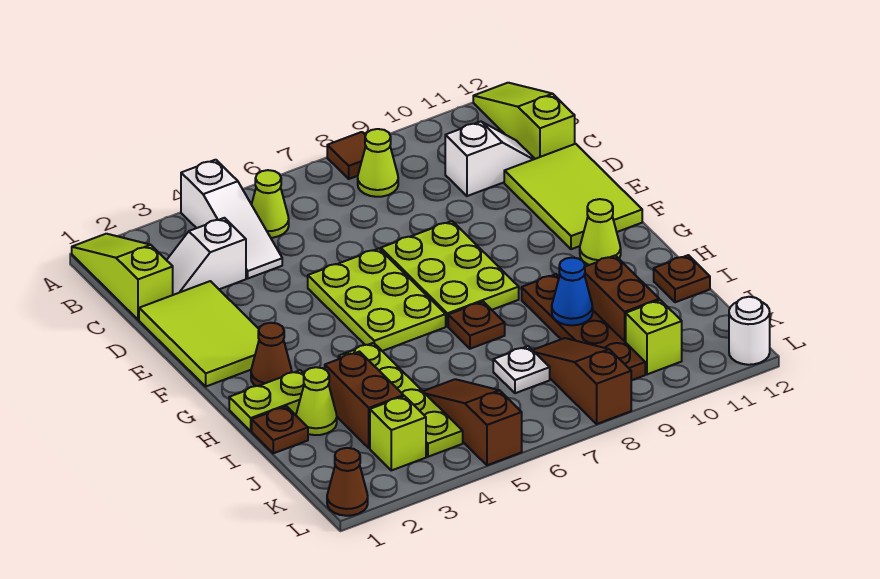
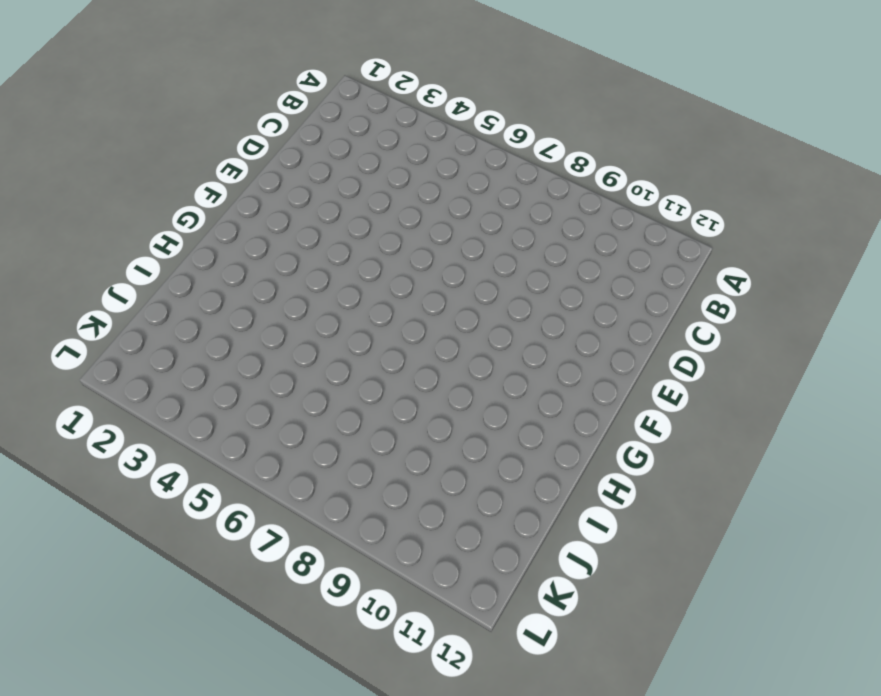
none -> lime slope A1:C1 level 1 top C
none -> white slope A4:C4 level 1 top A
none -> brown tile A8 level 1
none -> lime slope A12:C12 level 1 top C

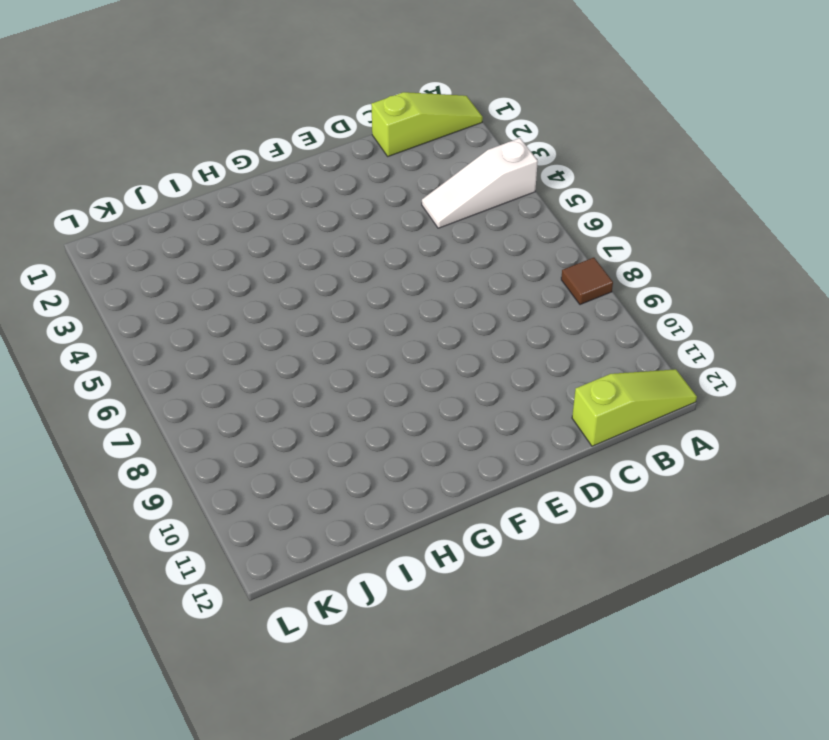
none -> lime cone B5 level 1
none -> lime cone B8 level 1
none -> white slope C2:C3 level 1 top 3
none -> white slope C10:C11 level 1 top 10

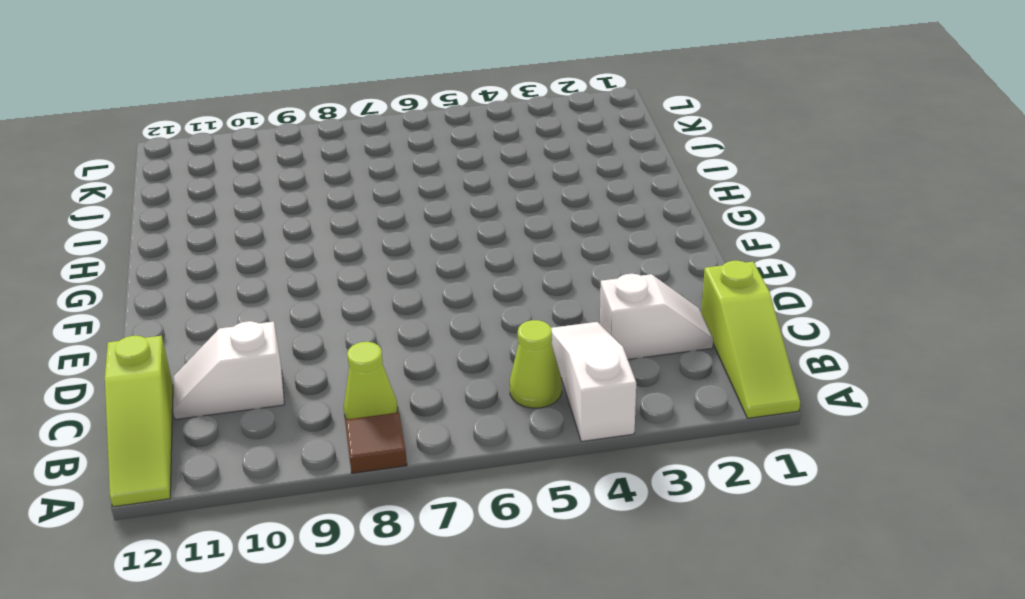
none -> lime tile D1:F2 level 1
none -> lime tile D11:F12 level 1
none -> lime plate E5:G6 level 1
none -> lime plate E7:G8 level 1

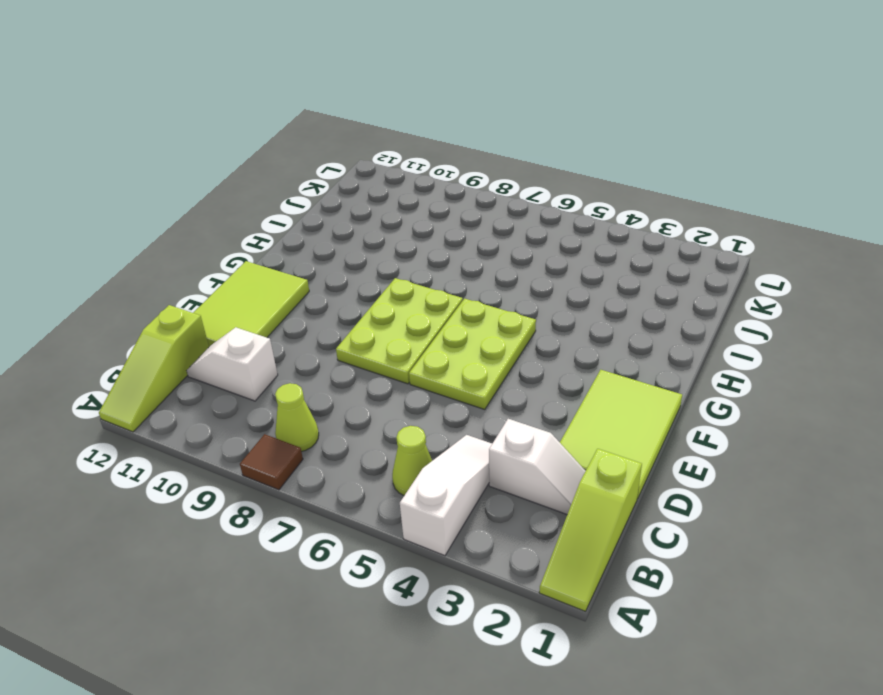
none -> brown cone G2 level 1
none -> lime cone G11 level 1
none -> lime plate H1:H2 level 1
none -> lime plate H4:K4 level 1

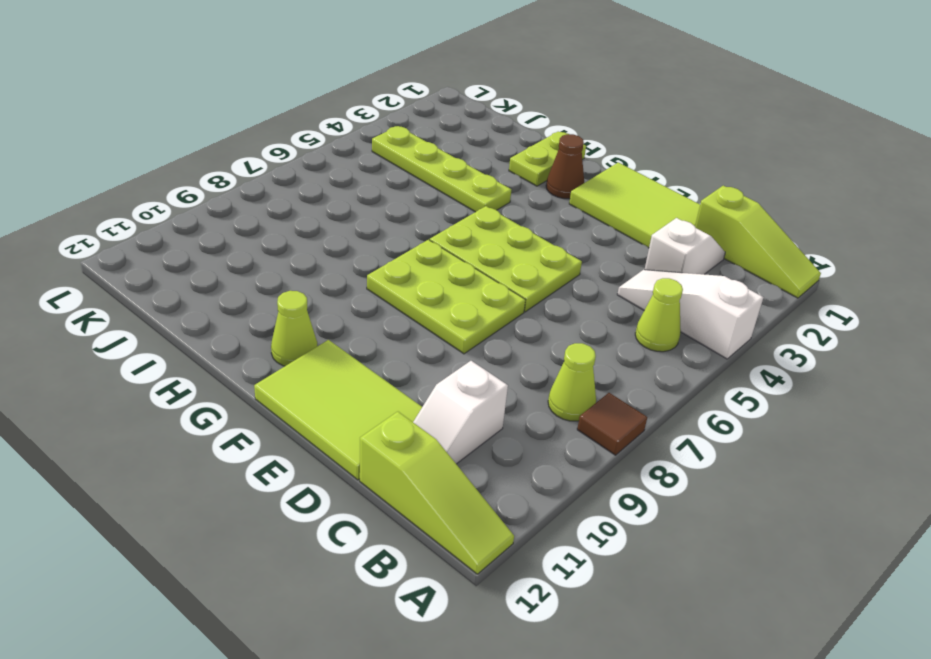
none -> brown plate H7 level 1
none -> brown plate H9:K9 level 1
none -> brown plate I1 level 1
none -> lime cone I2 level 1

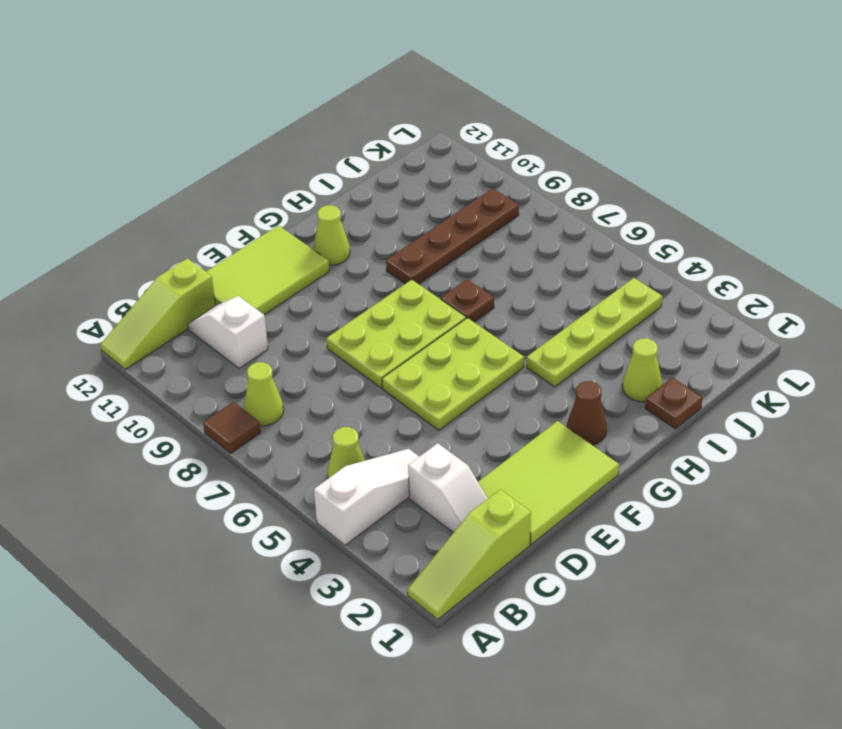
none -> lime plate H1:H2 level 1
none -> brown brick I3:J3 level 1
none -> brown brick I10:J10 level 1
none -> brown plate I12 level 1

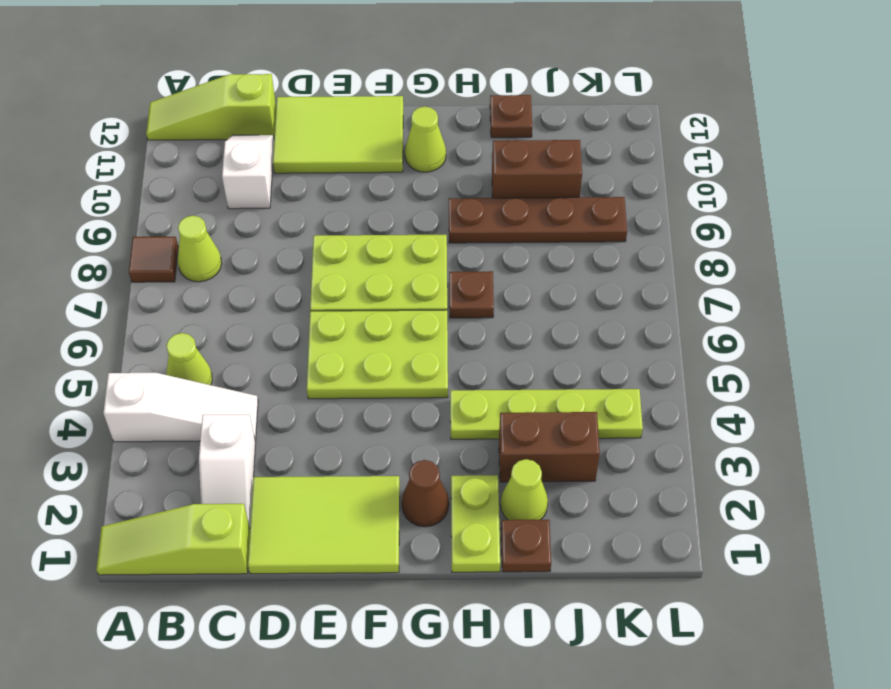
none -> brown slope J5:L5 level 1 top L
none -> white plate J7 level 1
none -> brown slope J8:L8 level 1 top L
none -> lime brick K3 level 1

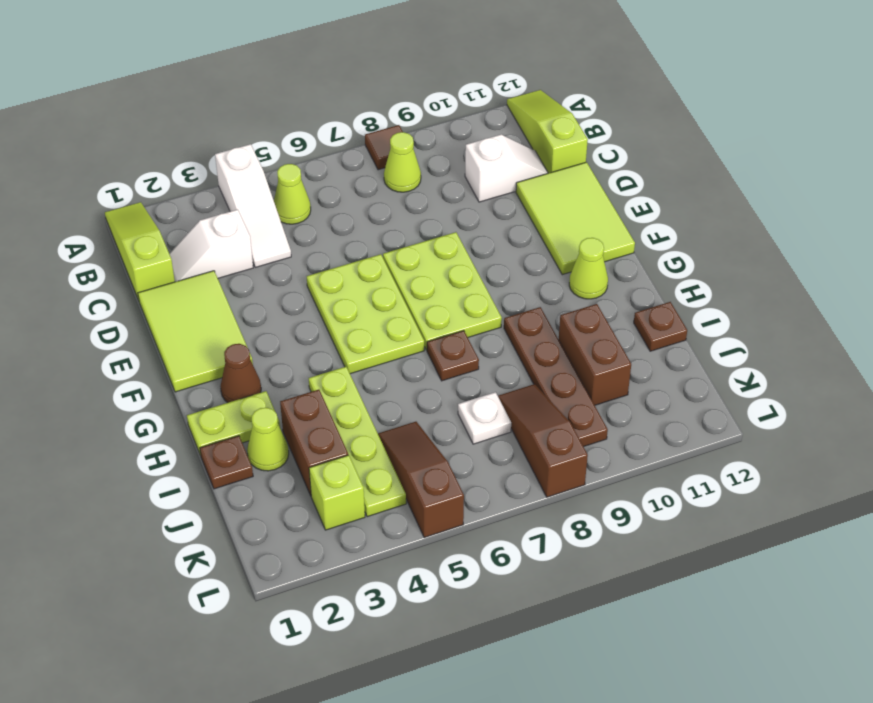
none -> lime brick K10 level 1
none -> brown cone L1 level 1
none -> white round brick L12 level 1
none -> blue cone I9 level 2

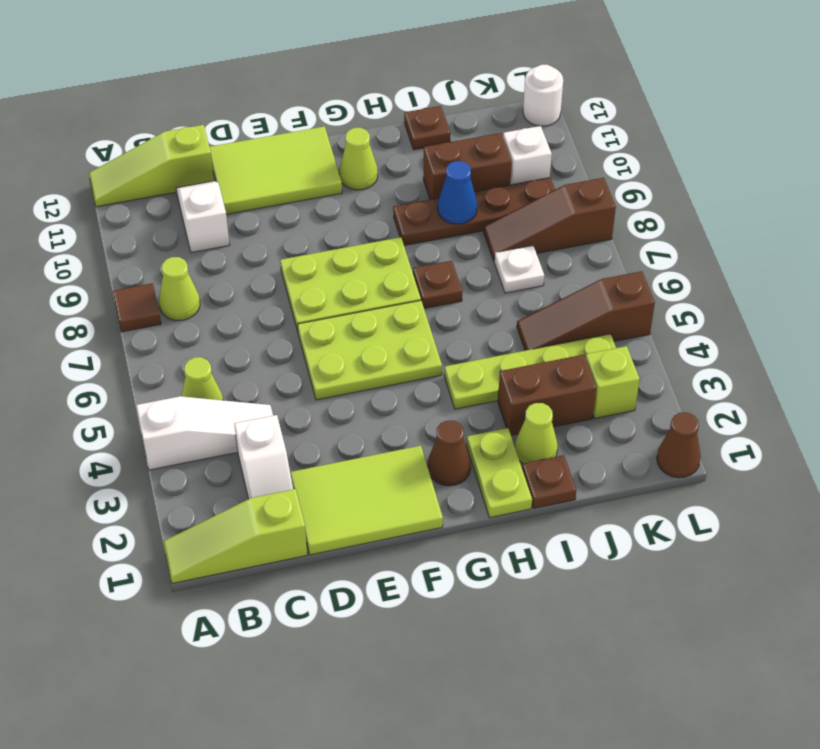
white brick K10 level 1 -> lime brick K10 level 1

